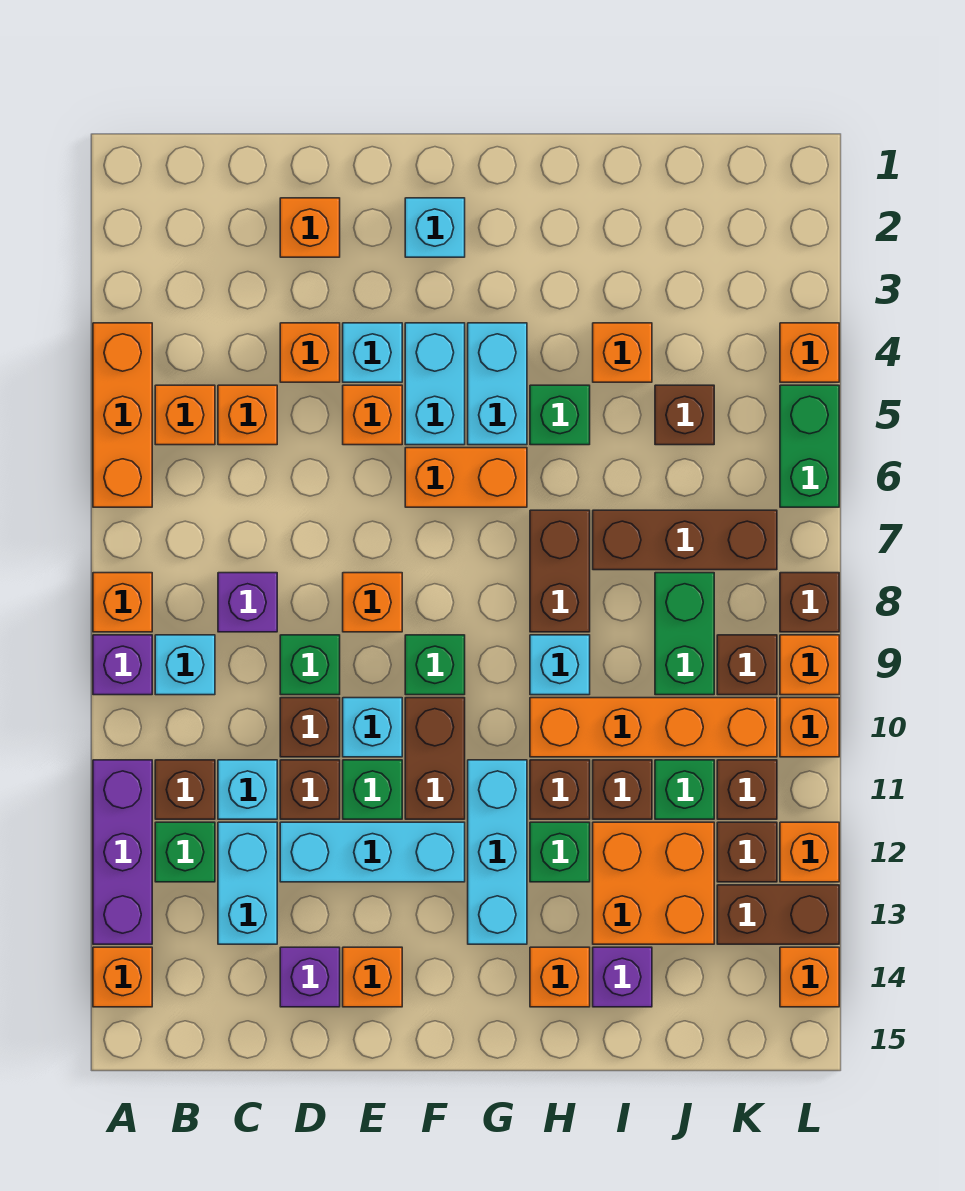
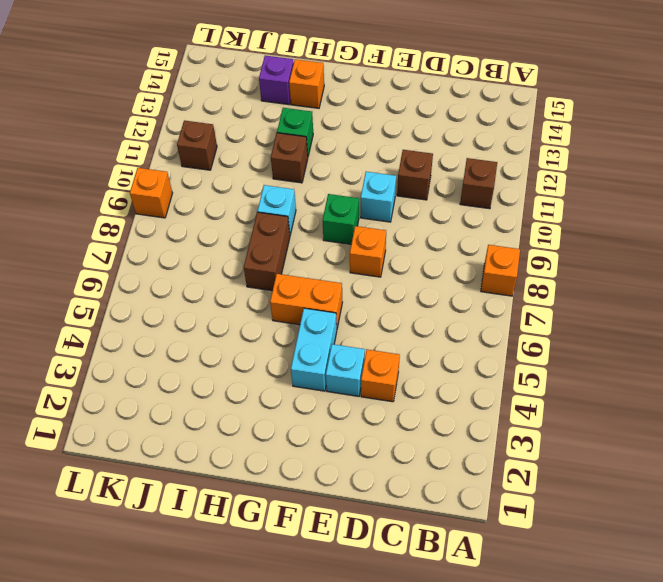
none -> orange brick A4:A6 level 1
none -> purple brick A9 level 1
none -> purple brick A11:A13 level 1
none -> orange brick A14 level 1

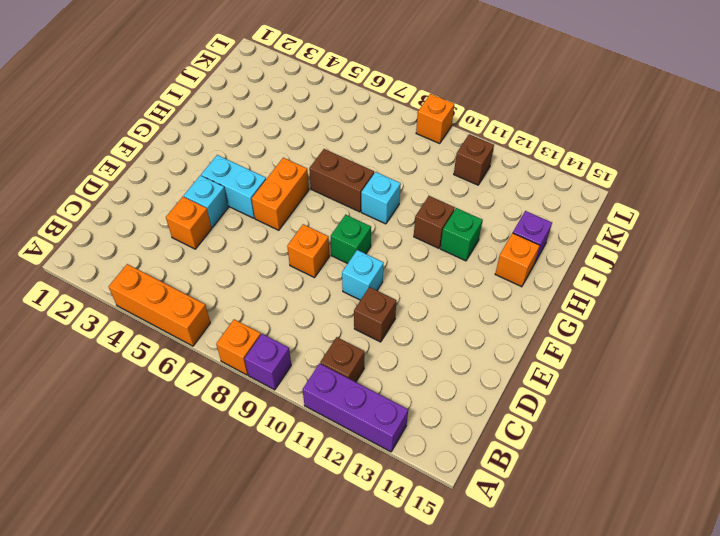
none -> orange brick A14 level 1
none -> orange brick B5 level 1
none -> cyan brick B9 level 1
none -> green brick B12 level 1

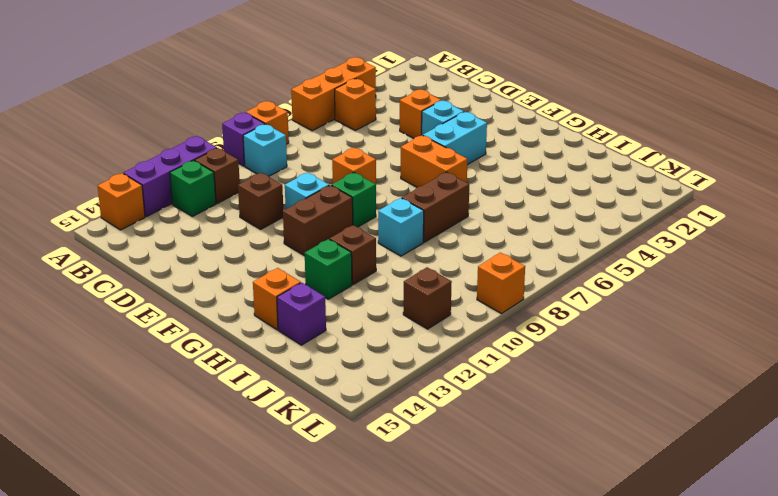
none -> orange brick C5 level 1
none -> purple brick C8 level 1
none -> cyan brick C11 level 1
none -> cyan brick C12:C13 level 1

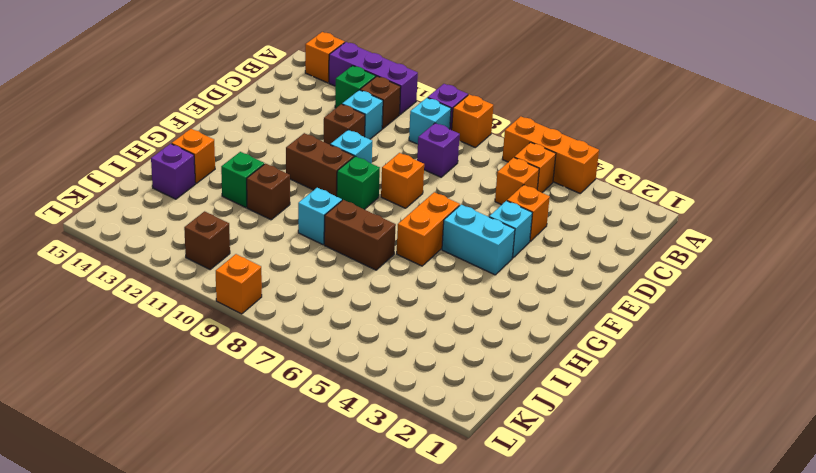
none -> cyan brick C12:C13 level 1
none -> orange brick D2 level 1
none -> green brick D9 level 1
none -> brown brick D10 level 1

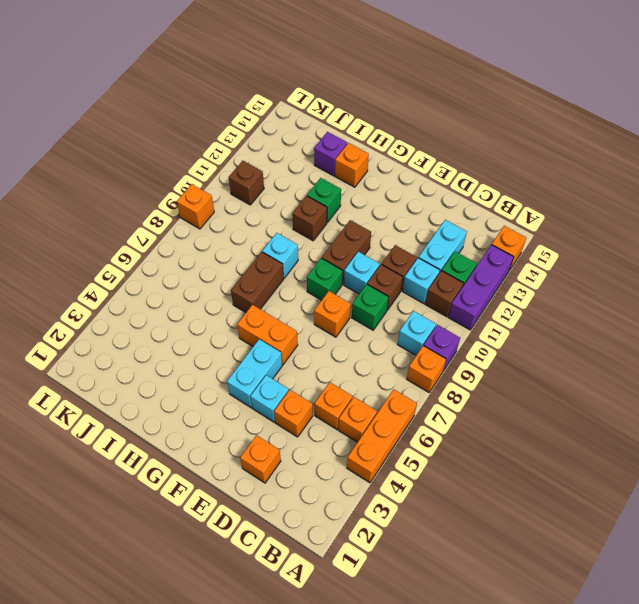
none -> purple brick C8 level 1
none -> cyan brick D12:F12 level 1
none -> purple brick D14 level 1
none -> orange brick E5 level 1

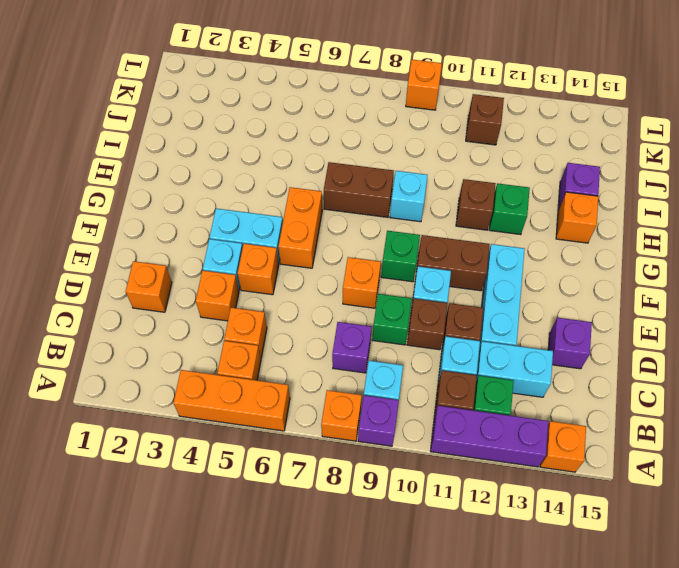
none -> green brick E11 level 1
none -> orange brick E14 level 1
none -> cyan brick F2 level 1
none -> cyan brick G4:G5 level 1

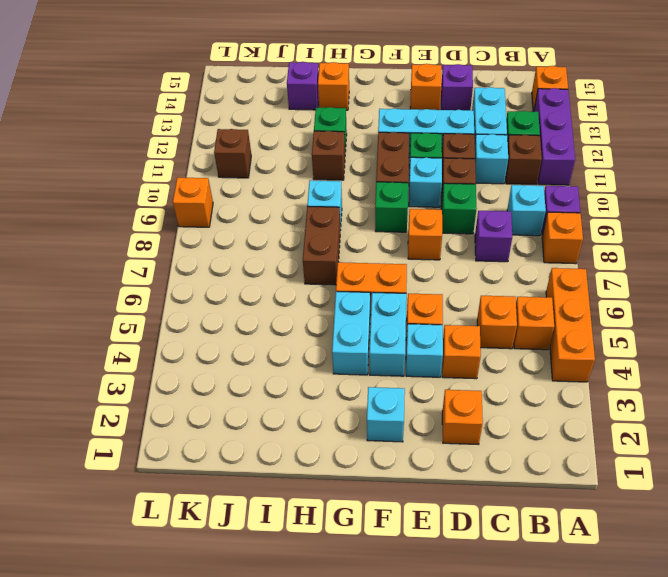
none -> cyan brick G11:G13 level 1
none -> green brick H5 level 1
none -> orange brick H10:K10 level 1
none -> orange brick I4 level 1

